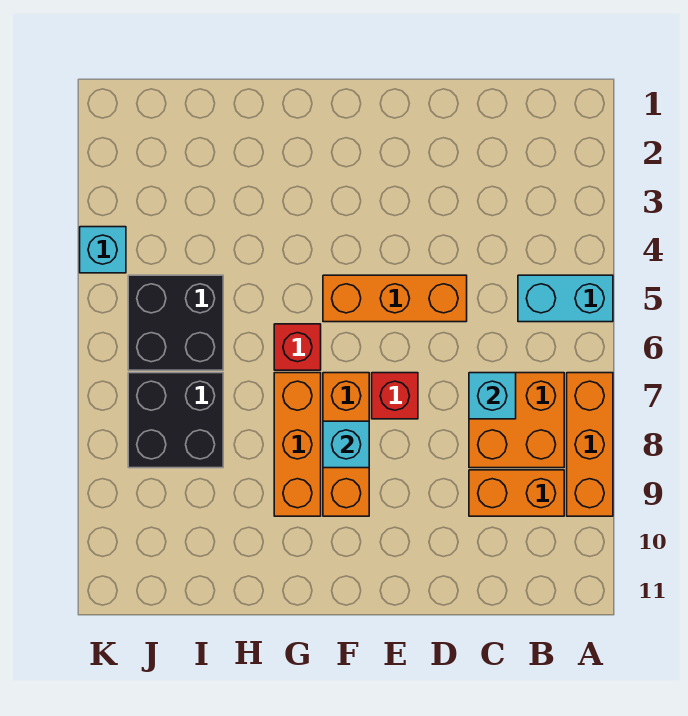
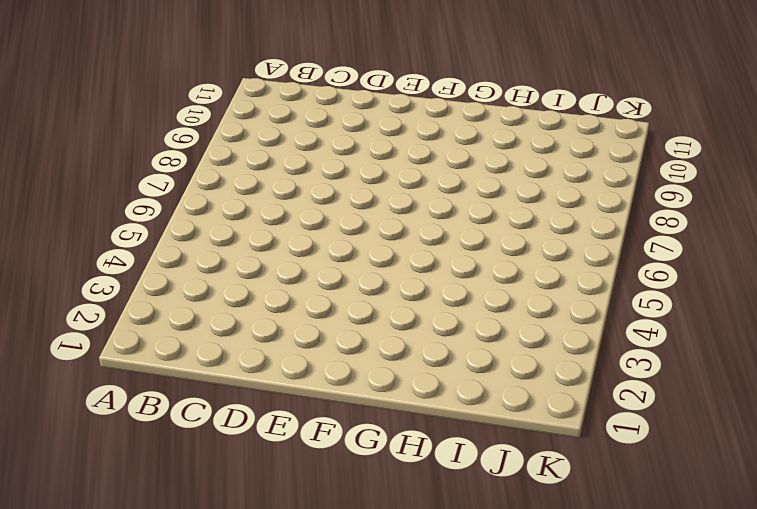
none -> cyan brick A5:B5 level 1
none -> orange brick A7:A9 level 1
none -> orange brick B7:C8 level 1

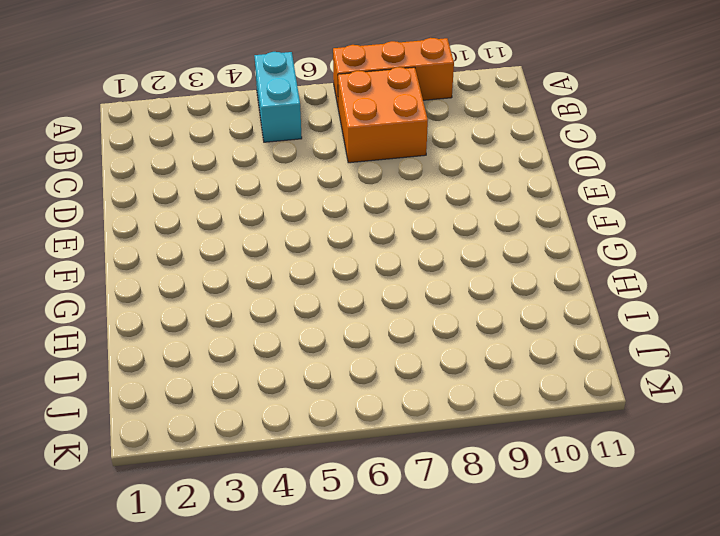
none -> orange brick B9:C9 level 1
none -> orange brick D5:F5 level 1
none -> red brick E7 level 1

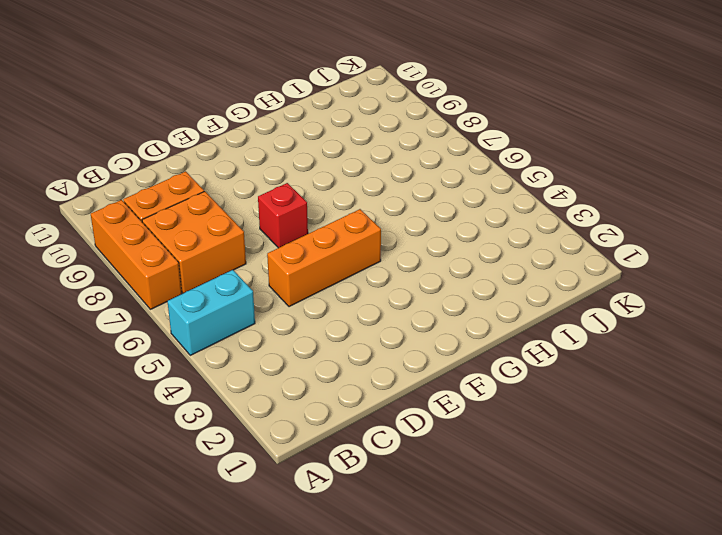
none -> orange brick F7:F9 level 1
none -> red brick G6 level 1
none -> orange brick G7:G9 level 1

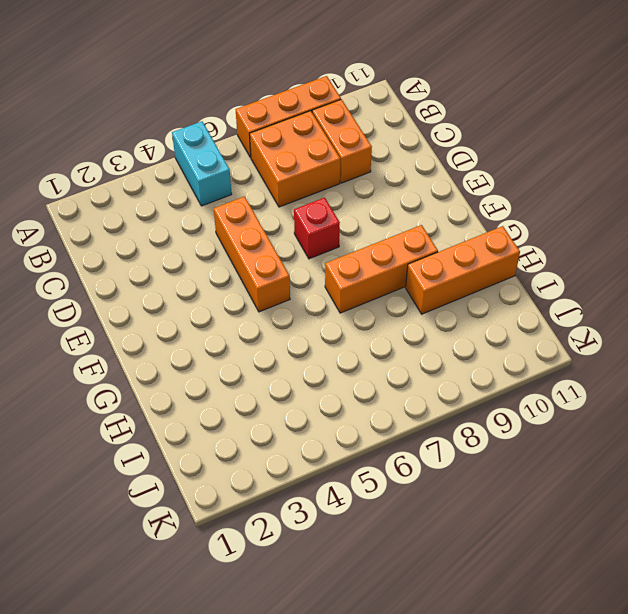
orange brick H9:H11 level 1 -> orange brick F7:F9 level 1
none -> red brick G6 level 1
none -> black brick I5:J6 level 1
none -> black brick I7:J8 level 1

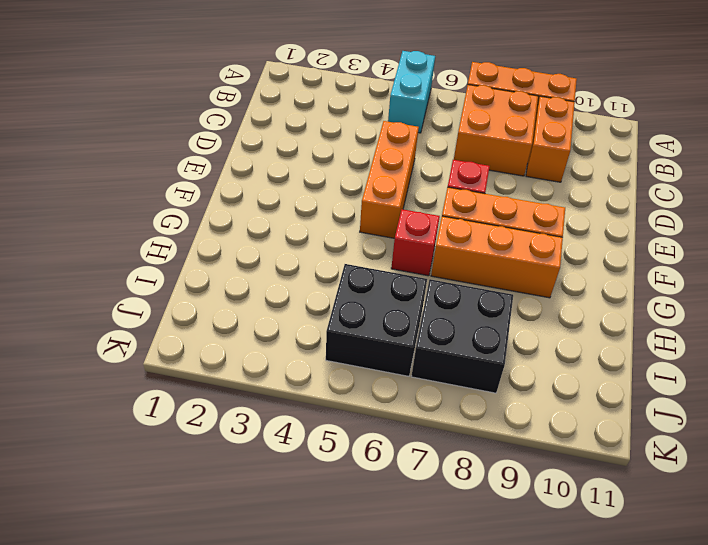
none -> cyan brick K4 level 1
none -> cyan brick C7 level 2
none -> cyan brick F8 level 2

